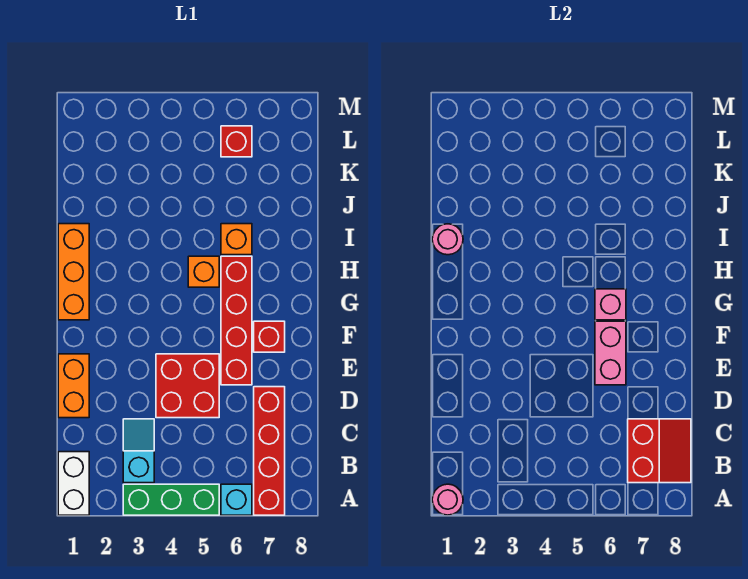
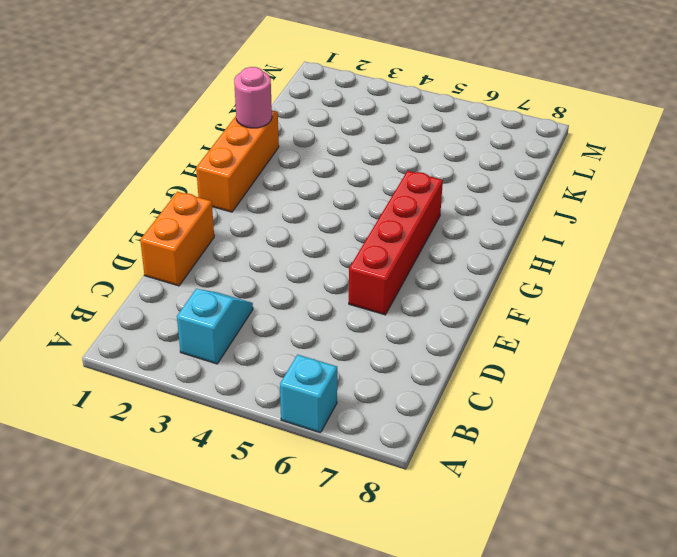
none -> white brick A1:B1 level 1
none -> green brick A3:A5 level 1
none -> red brick A7:D7 level 1

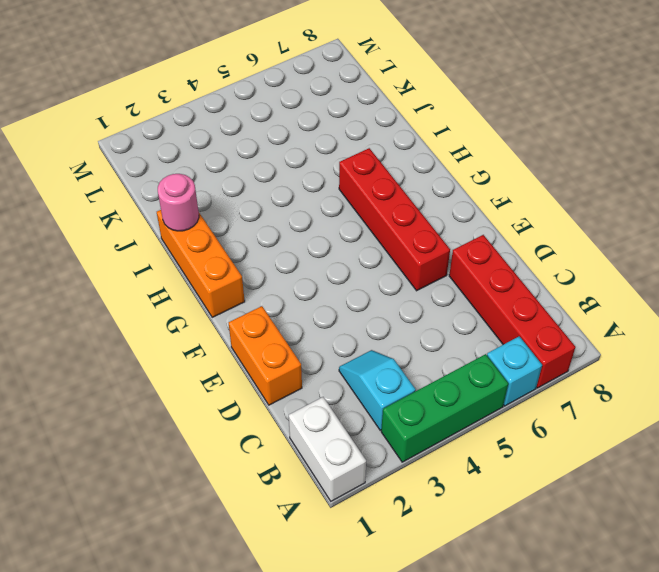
none -> red brick D4:E5 level 1
none -> red brick F7 level 1
none -> orange brick H5 level 1

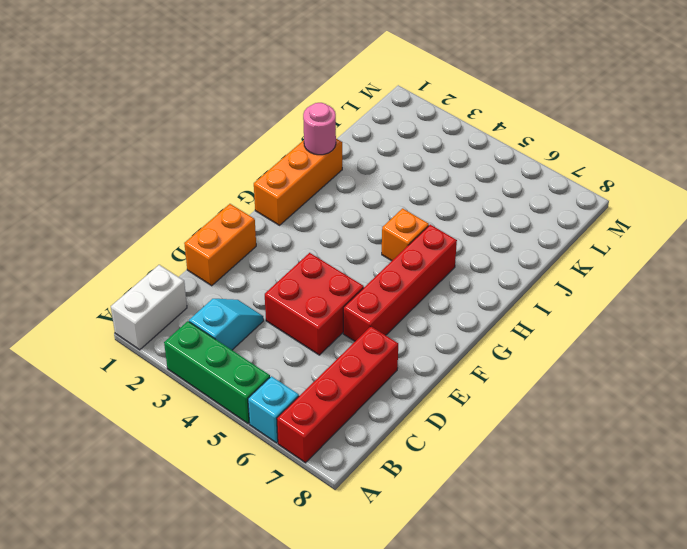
none -> red brick F7 level 1
none -> orange brick I6 level 1
none -> red brick L6 level 1

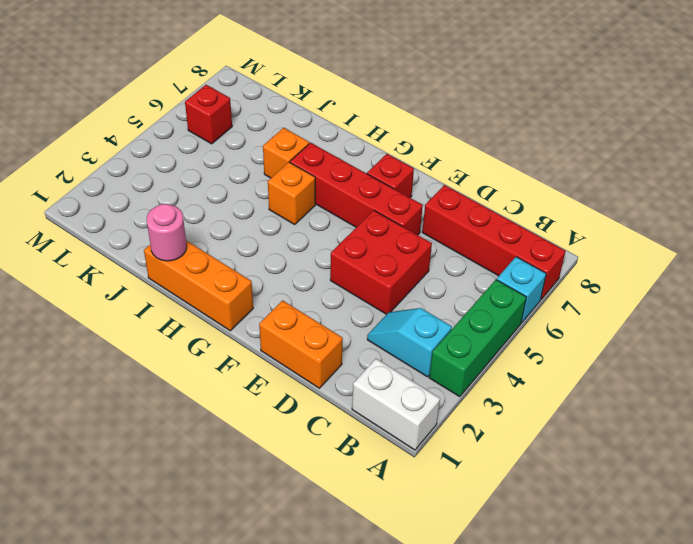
none -> pink round brick A1 level 2
none -> red slope B7:C8 level 2 top 7
none -> pink brick E6:F6 level 2

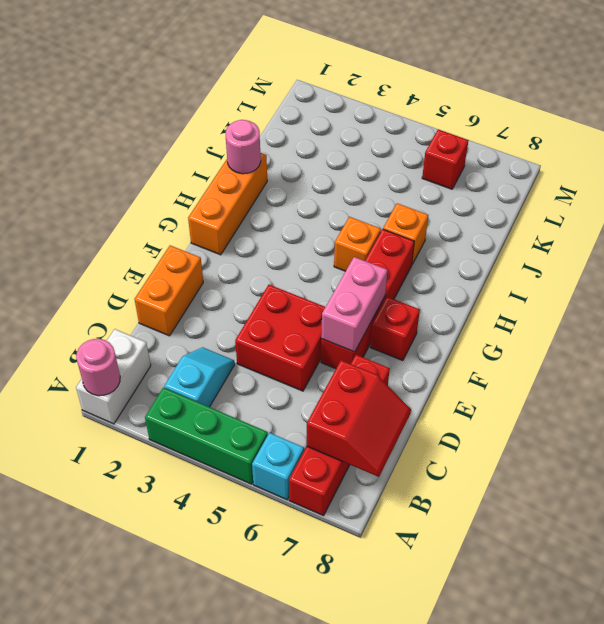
none -> pink brick G6 level 2

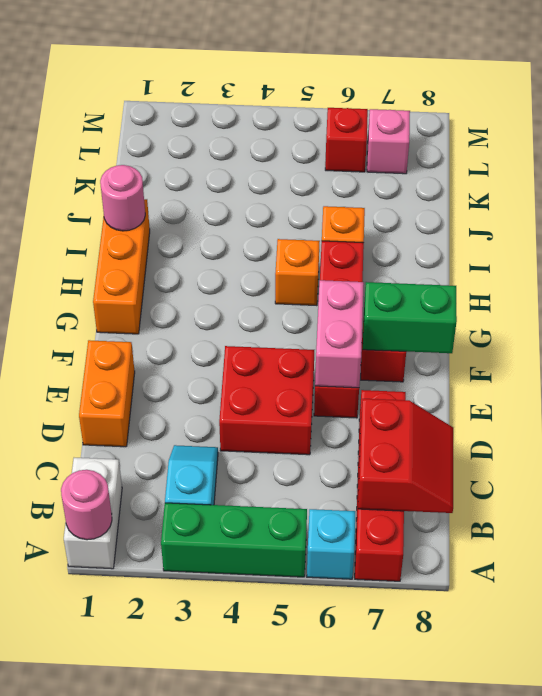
green brick F7:F8 level 2 -> none
pink brick L7 level 1 -> pink brick G6 level 2

